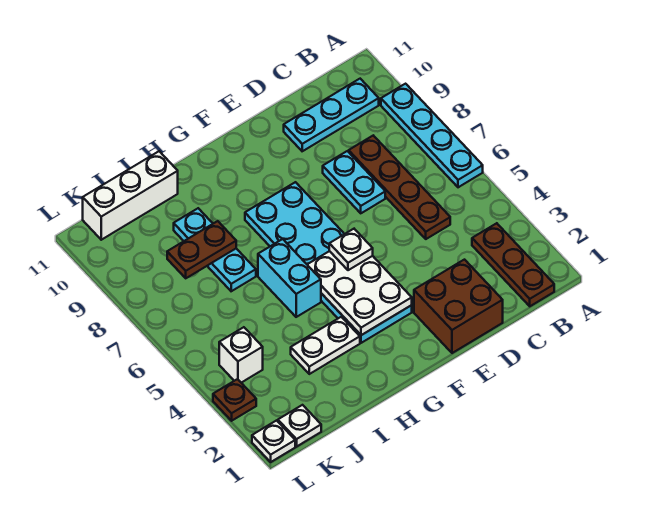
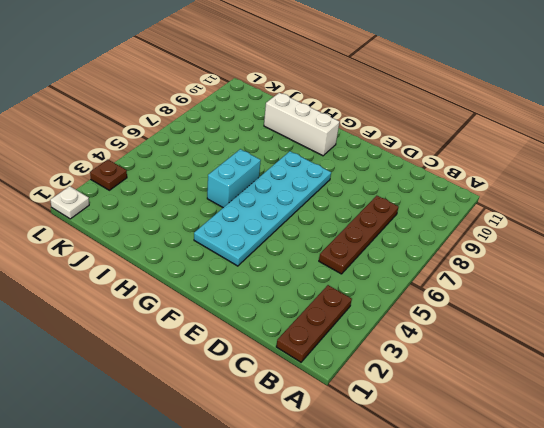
white brick G10:I10 level 1 -> white brick I11:K11 level 1
none -> cyan plate A6:A9 level 1
none -> cyan plate B10:D10 level 1
none -> brown brick D1:E2 level 1

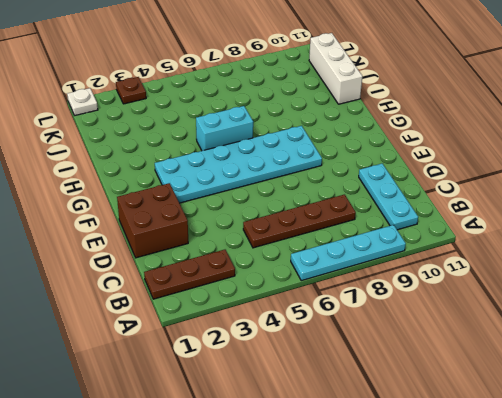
none -> cyan plate D7:D8 level 1
none -> white plate H3:I3 level 1
none -> cyan plate I7:I9 level 1

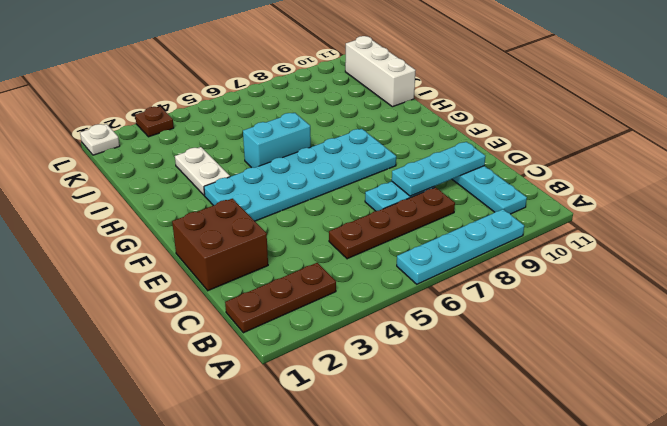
cyan plate D8:D10 level 2 -> cyan plate I7:I9 level 1
none -> white plate K1 level 1
none -> white brick K4 level 1
none -> white plate F3:G5 level 2

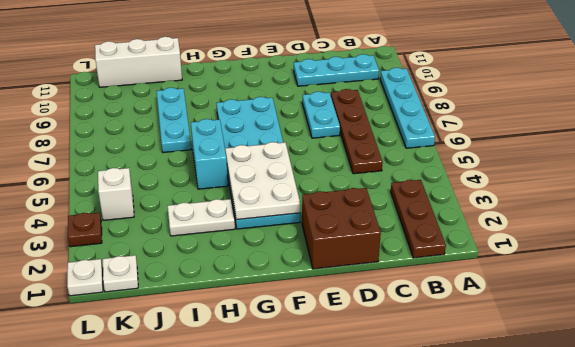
none -> brown plate I8:J8 level 2
none -> white plate F5 level 3

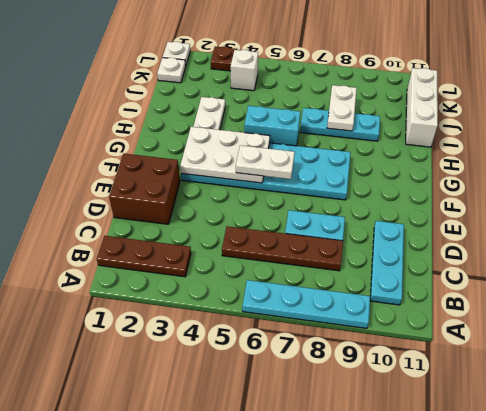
white plate F5:F6 level 3 -> white plate F5 level 3
white plate I8:J8 level 2 -> brown plate I8:J8 level 2

